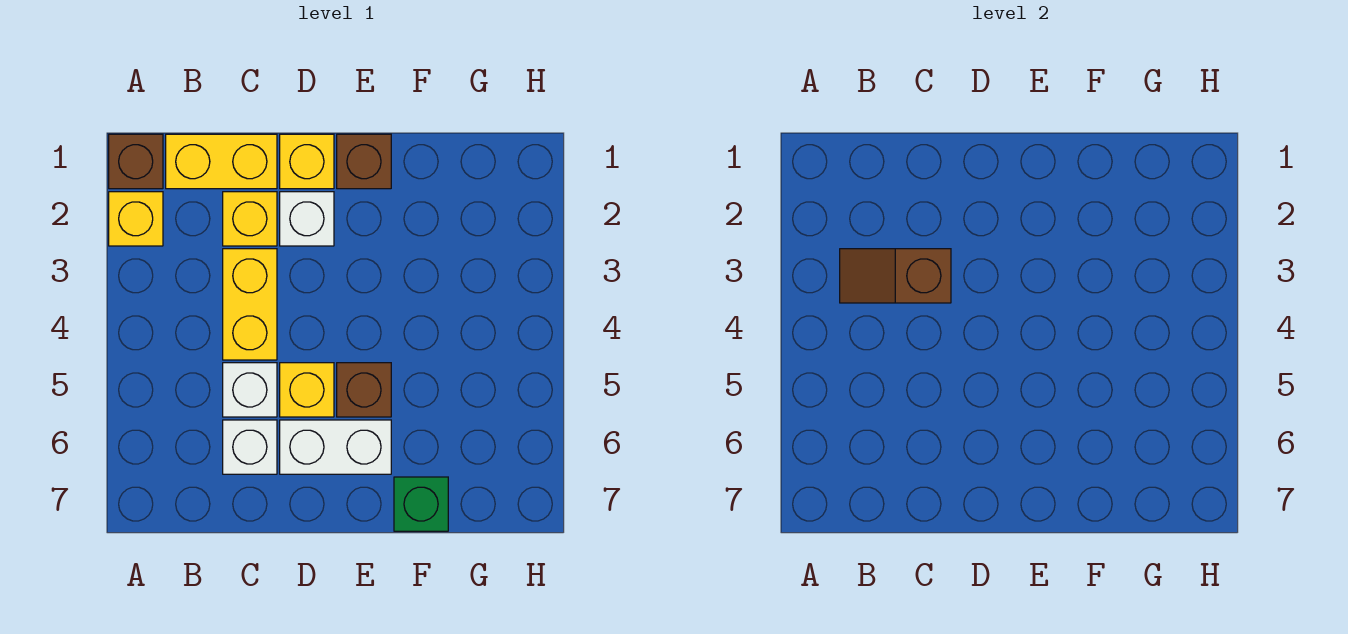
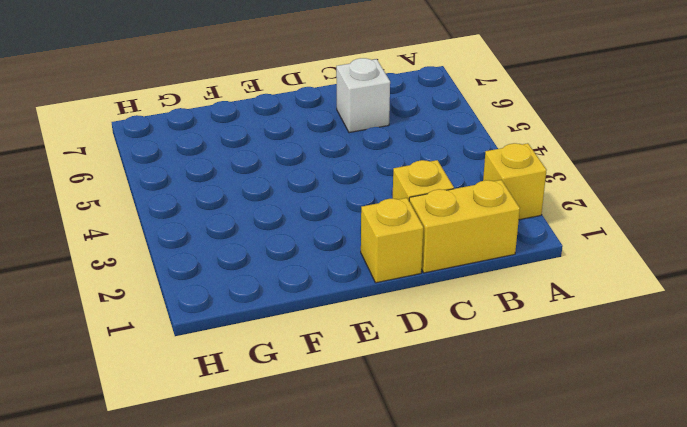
none -> brown brick A1 level 1
none -> yellow brick C3:C4 level 1
none -> white brick C5 level 1

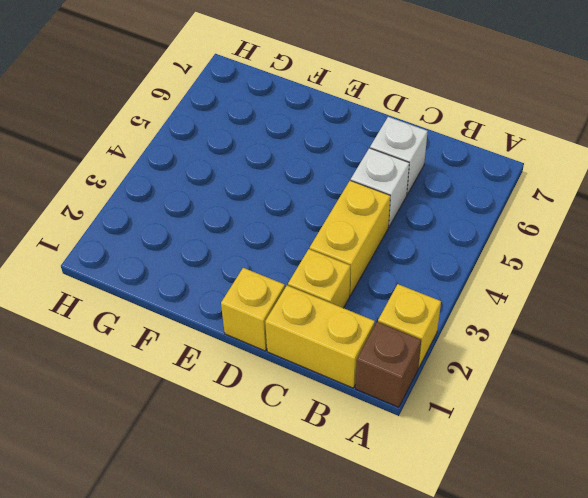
none -> white brick D2 level 1
none -> yellow brick D5 level 1
none -> white brick D6:E6 level 1

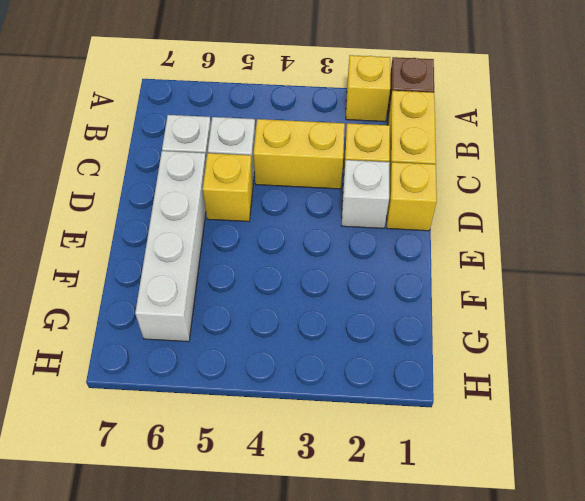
white brick D6:G6 level 1 -> white brick D6:E6 level 1
none -> brown brick E1 level 1
none -> brown brick E5 level 1
none -> green brick F7 level 1

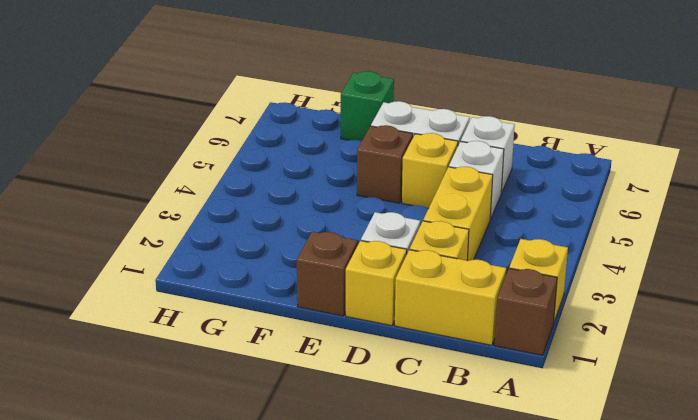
none -> brown slope B3:C3 level 2 top C

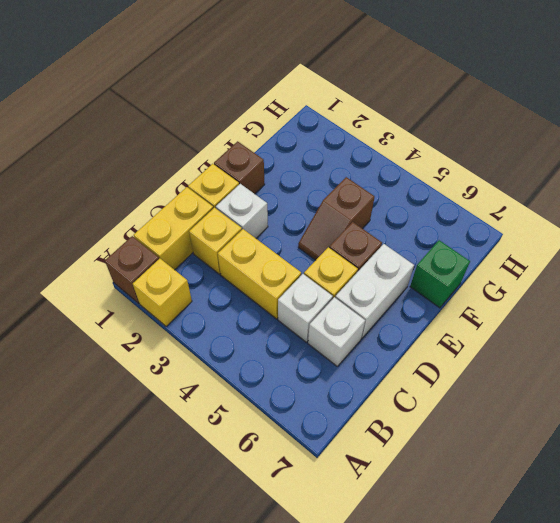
brown slope E4:F4 level 1 top F -> brown slope B3:C3 level 2 top C

